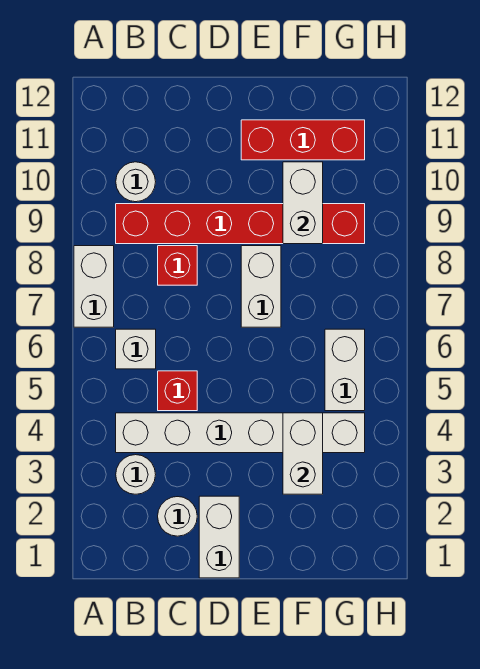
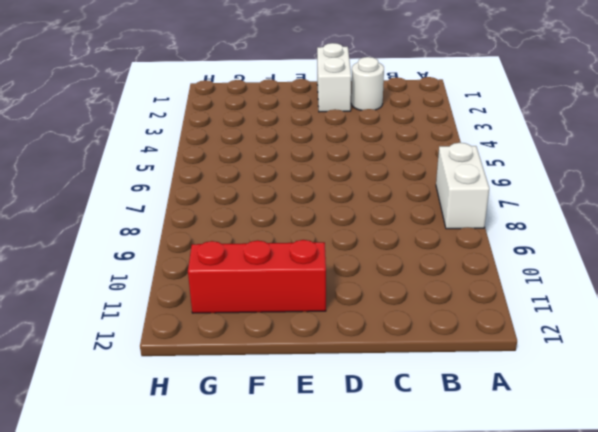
none -> white round brick B3 level 1
none -> white brick B4:G4 level 1
none -> white brick B6 level 1

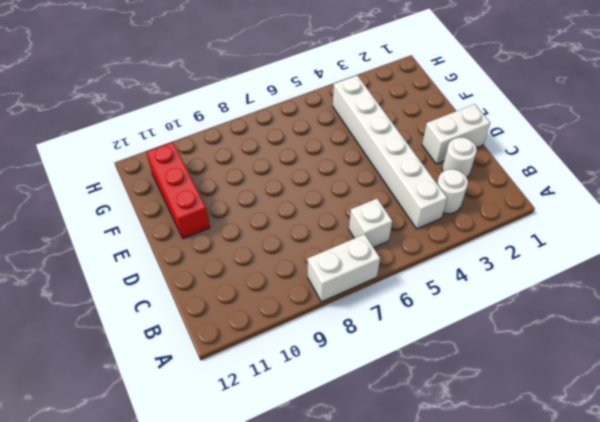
none -> red brick B9:G9 level 1
none -> white round brick B10 level 1
none -> red brick C5 level 1

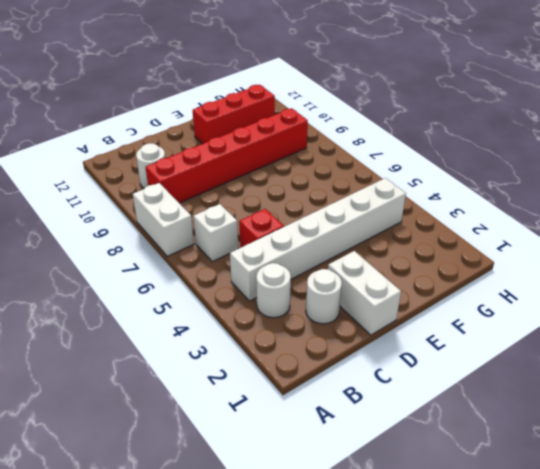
none -> red brick C8 level 1
none -> white brick E7:E8 level 1
none -> white brick G5:G6 level 1

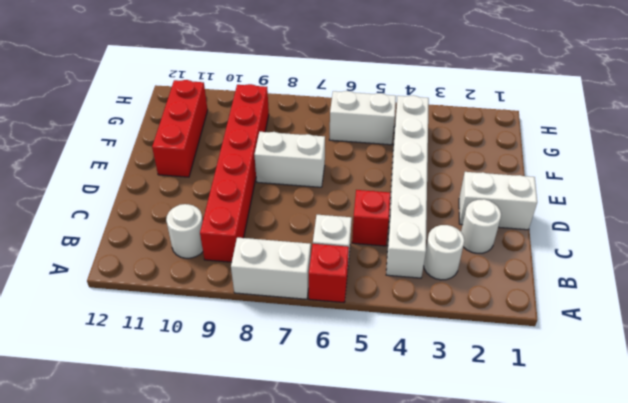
red brick A6 level 1 -> red brick C8 level 1
none -> white brick F3:F4 level 2
none -> white brick F9:F10 level 2

